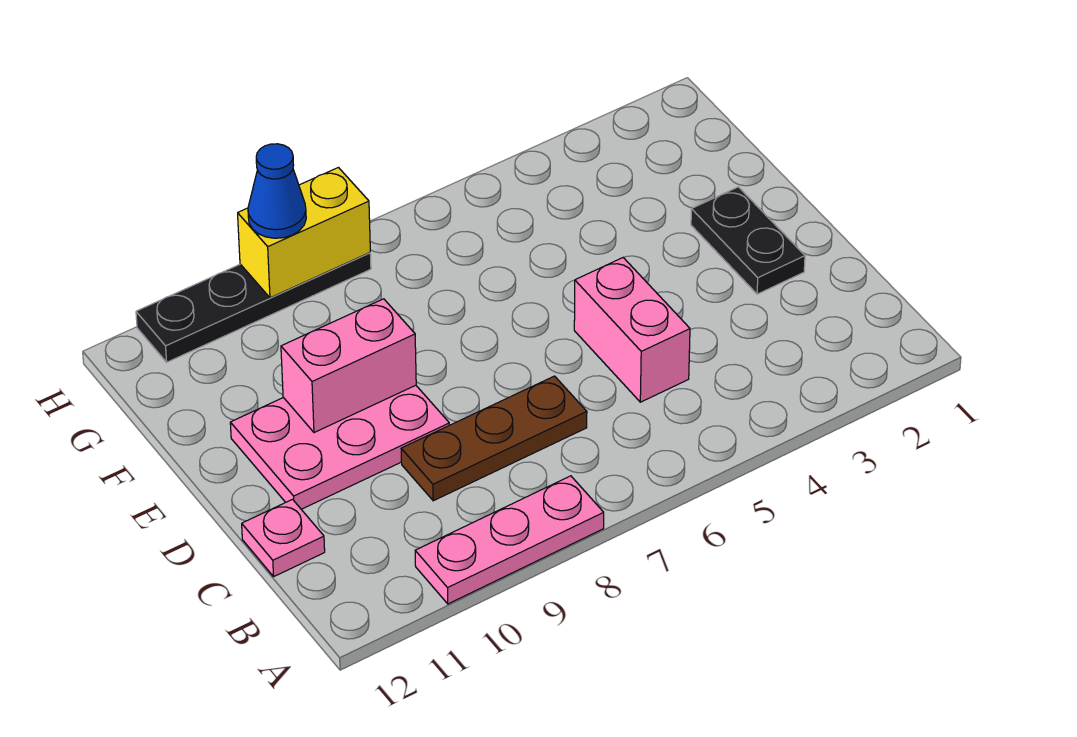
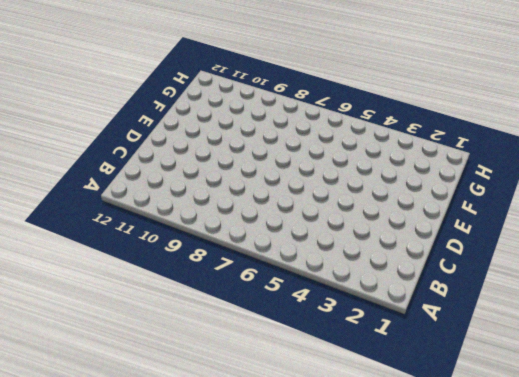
none -> pink plate A8:A10 level 1
none -> pink brick C5:D5 level 1

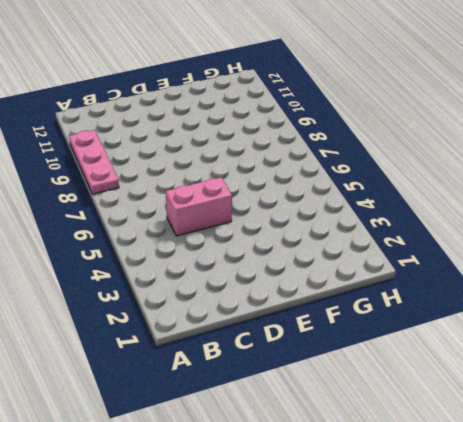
none -> brown plate C7:C9 level 1
none -> pink plate C12 level 1

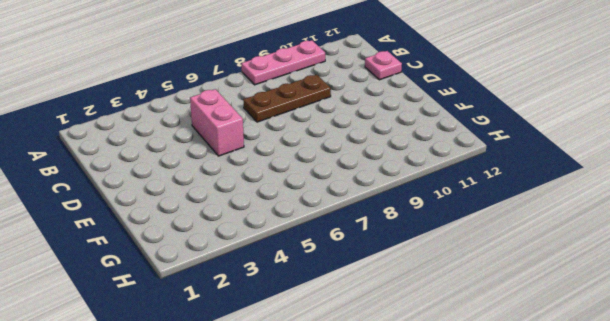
none -> black plate D2:E2 level 1
none -> pink plate D9:E11 level 1

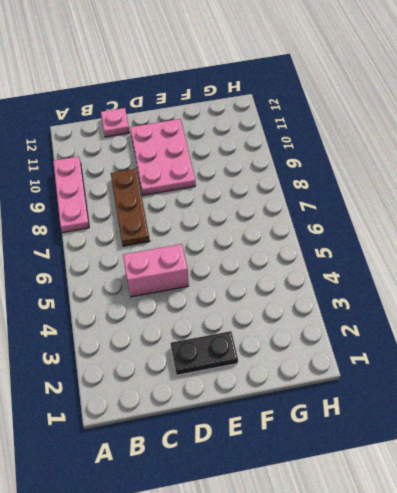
none -> black plate H8:H11 level 1
none -> pink brick E9:E10 level 2

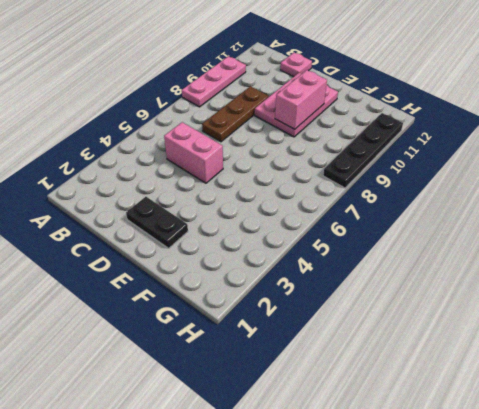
none -> yellow brick H8:H9 level 2
none -> blue cone H9 level 3

